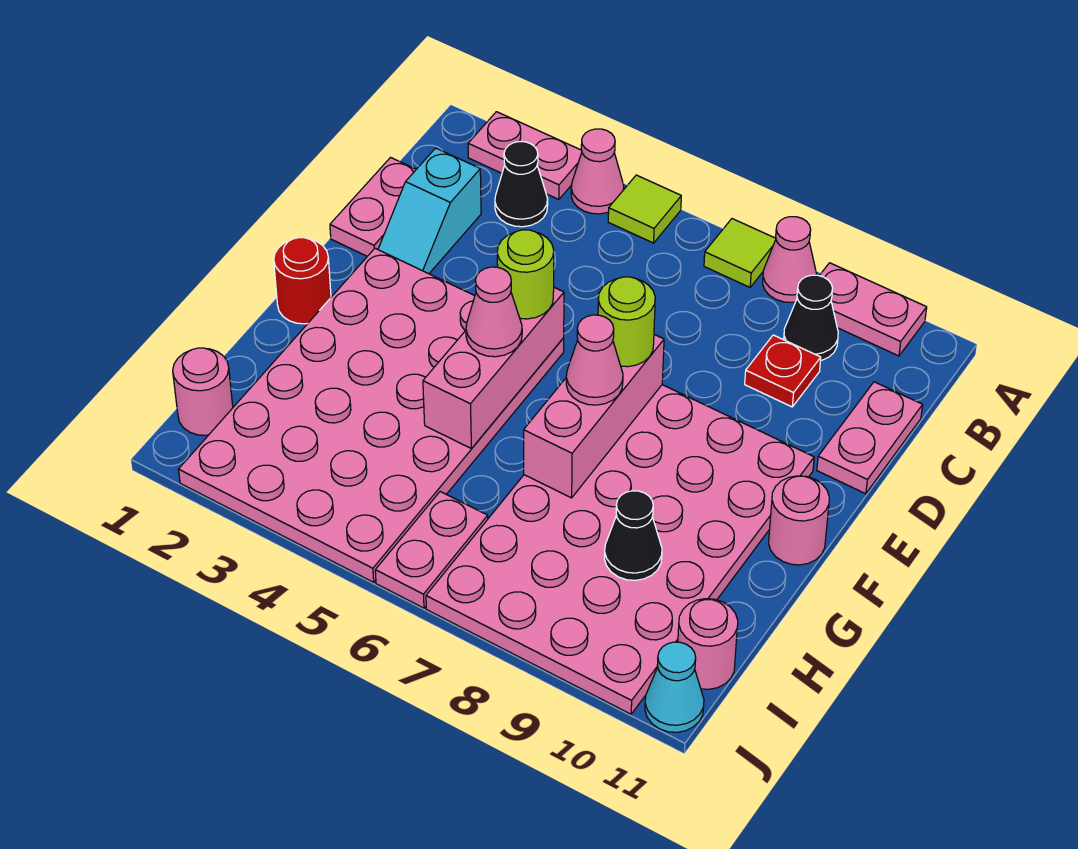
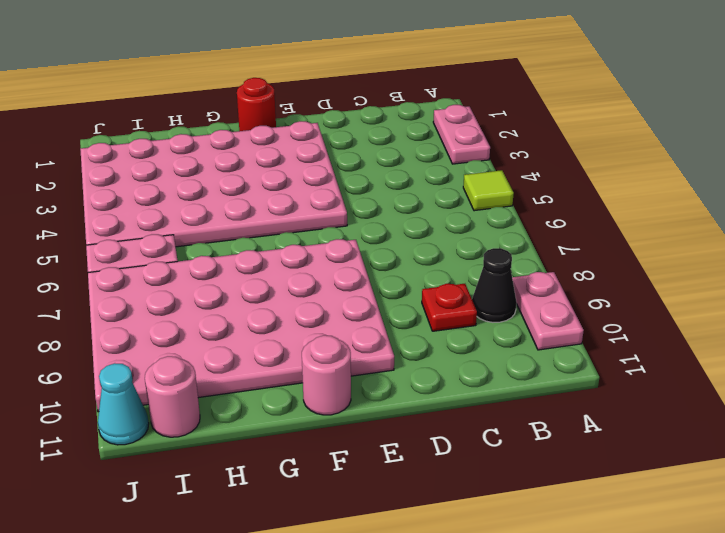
none -> pink cone A4 level 1
none -> lime tile A7 level 1
none -> pink cone A8 level 1

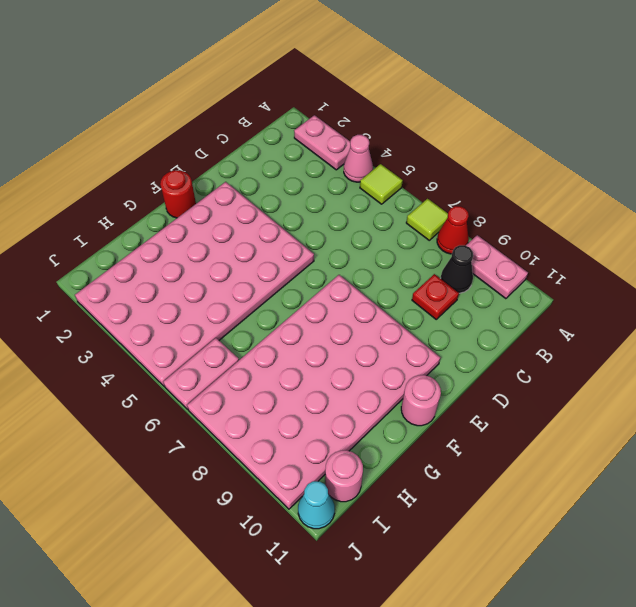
red cone A8 level 1 -> pink cone A8 level 1
none -> black cone B3 level 1
none -> pink plate C1:D1 level 1
none -> cyan slope C2:D2 level 1 top C

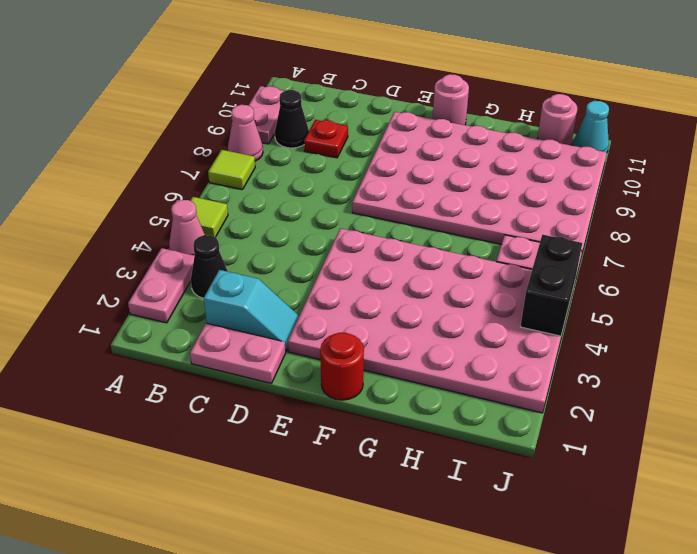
black brick J4:J5 level 2 -> none
none -> pink plate C11:D11 level 1
none -> pink round brick I1 level 1
none -> pink brick E5:G5 level 2

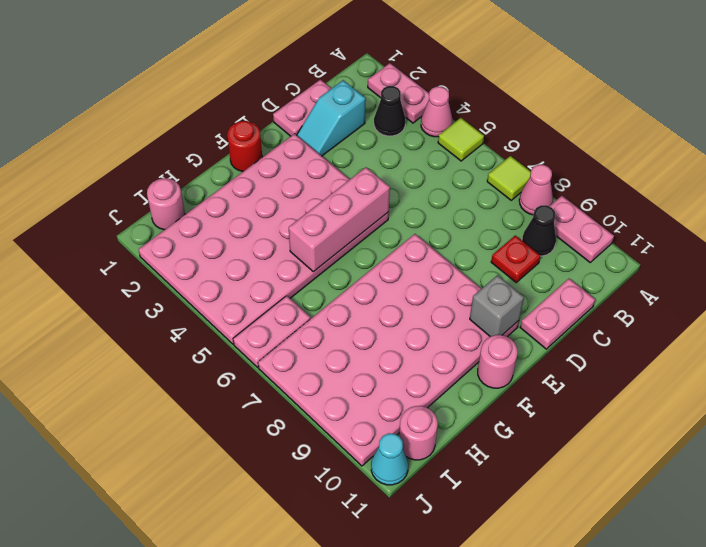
grey brick E10 level 2 -> none
none -> pink brick E7:G7 level 2
none -> black cone H9 level 2
none -> lime round brick E5 level 3

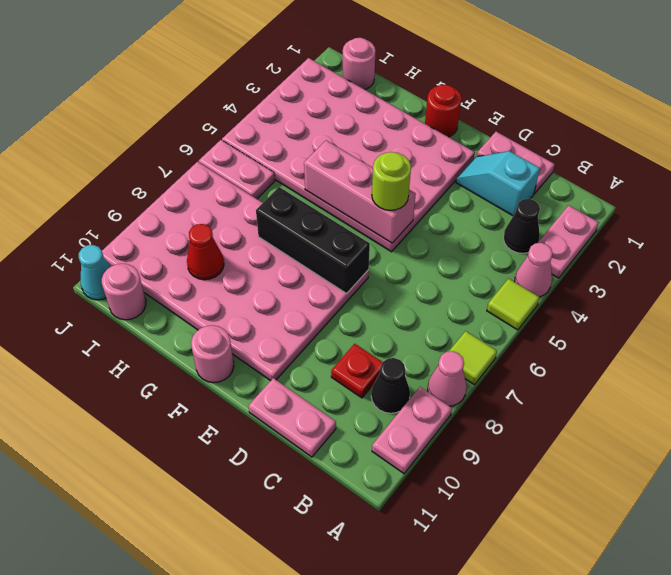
black brick E7:G7 level 2 -> pink brick E7:G7 level 2
red cone H9 level 2 -> black cone H9 level 2
none -> lime round brick E7 level 3
none -> pink cone F5 level 3
none -> pink cone F7 level 3

